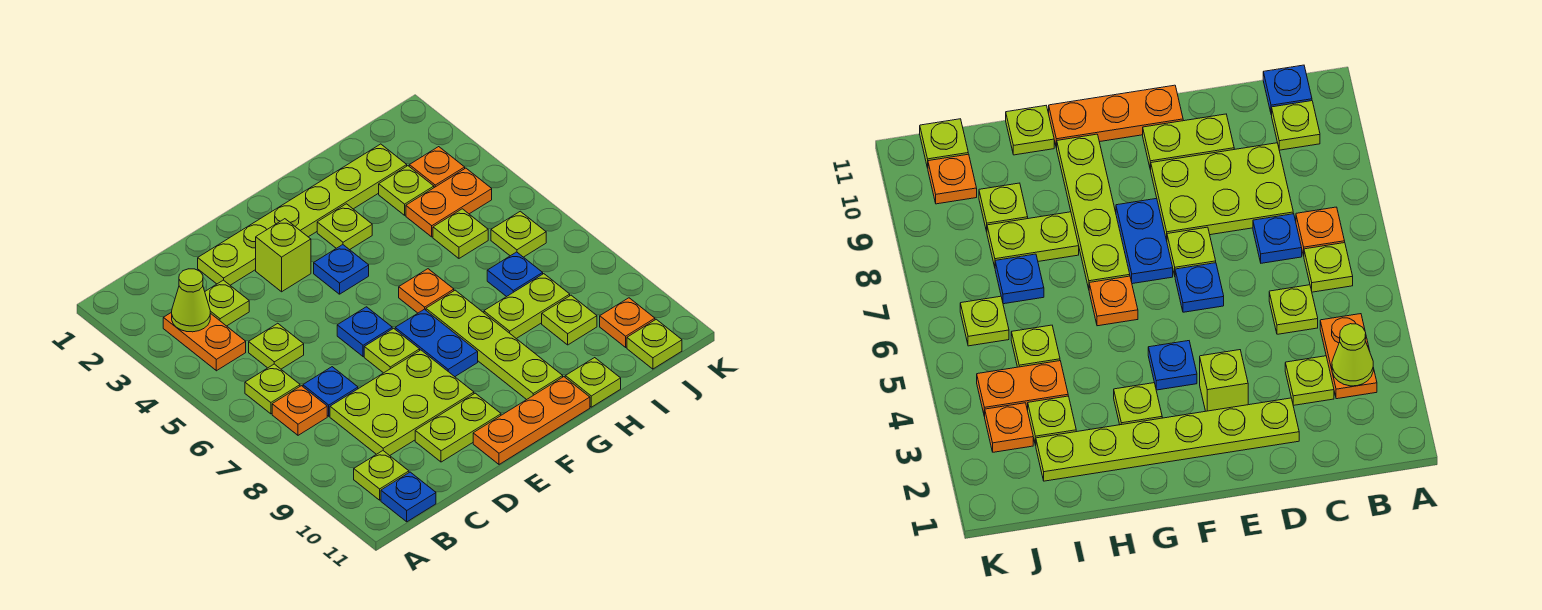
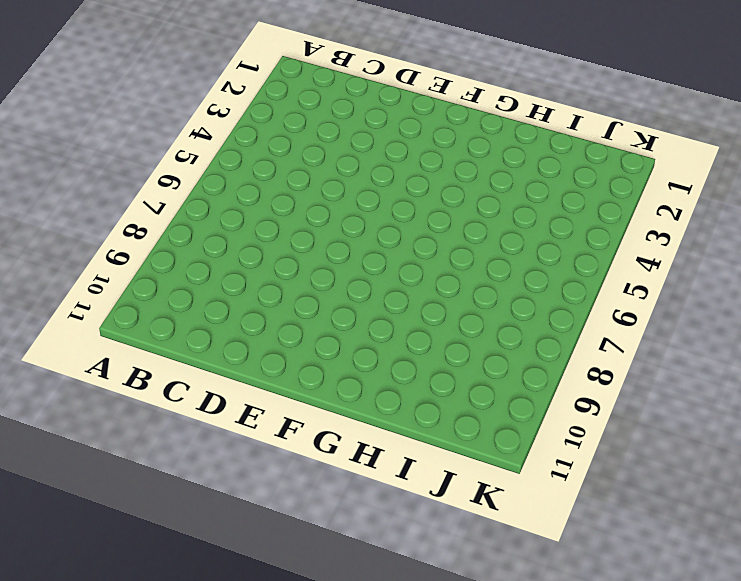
none -> orange plate B3:B4 level 1
none -> lime plate B6 level 1
none -> orange plate B7 level 1
none -> lime plate B10 level 1

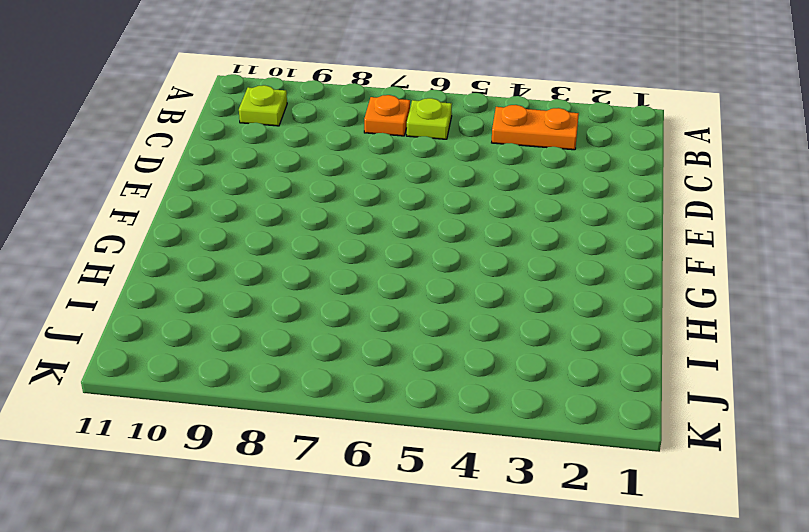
none -> blue plate B11 level 1
none -> lime plate C3 level 1
none -> lime plate C5 level 1
none -> blue plate C7 level 1

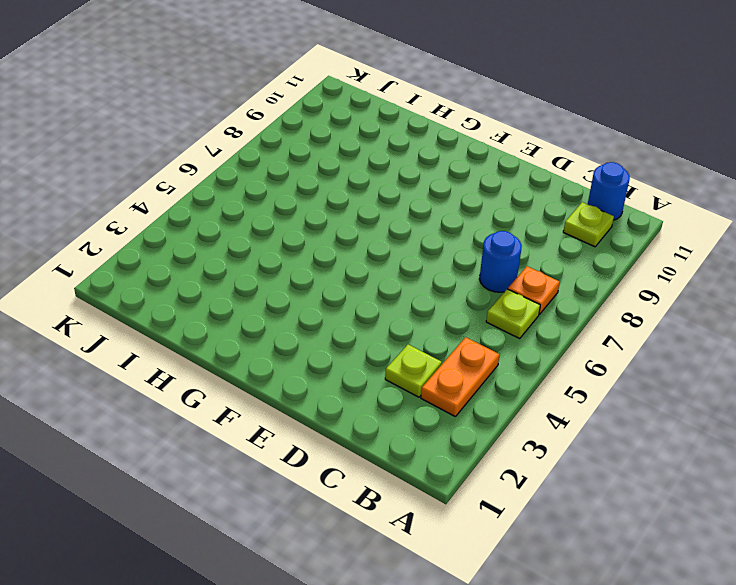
blue round brick B11 level 1 -> blue plate B11 level 1
blue round brick C7 level 1 -> blue plate C7 level 1
none -> lime plate C5 level 1
none -> lime plate C8:E9 level 1
none -> lime plate D2:I2 level 1
none -> lime plate D10:E10 level 1

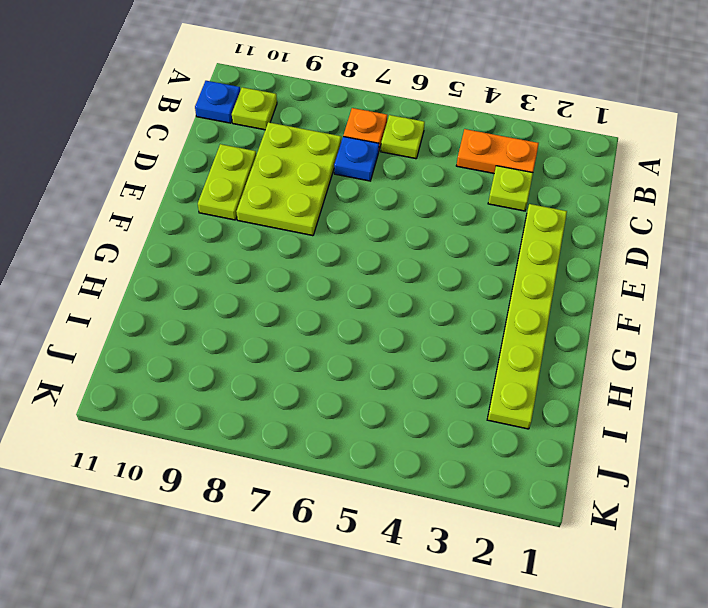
none -> lime plate C5 level 1
none -> lime brick E3 level 1
none -> blue plate E6 level 1
none -> lime plate E7 level 1

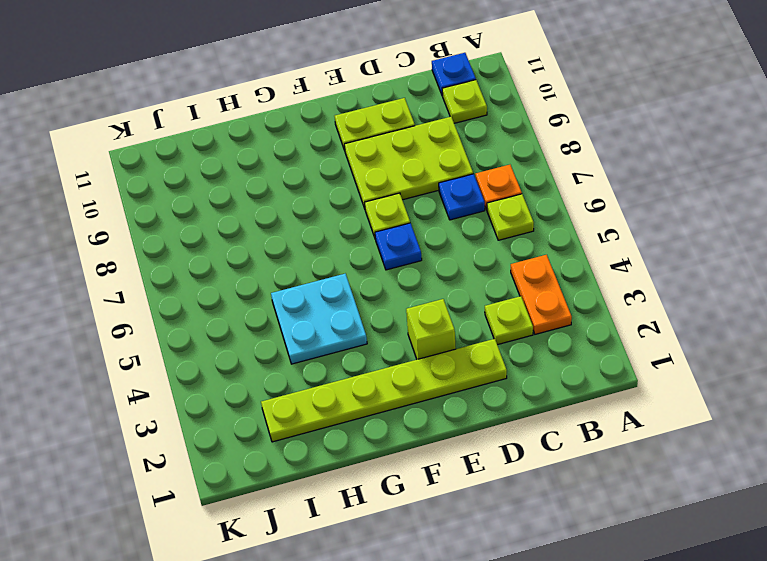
cyan plate G4:H5 level 1 -> none
none -> lime plate C5 level 1
none -> orange plate E11:G11 level 1
none -> blue plate F4 level 1
none -> blue plate F7:F8 level 1

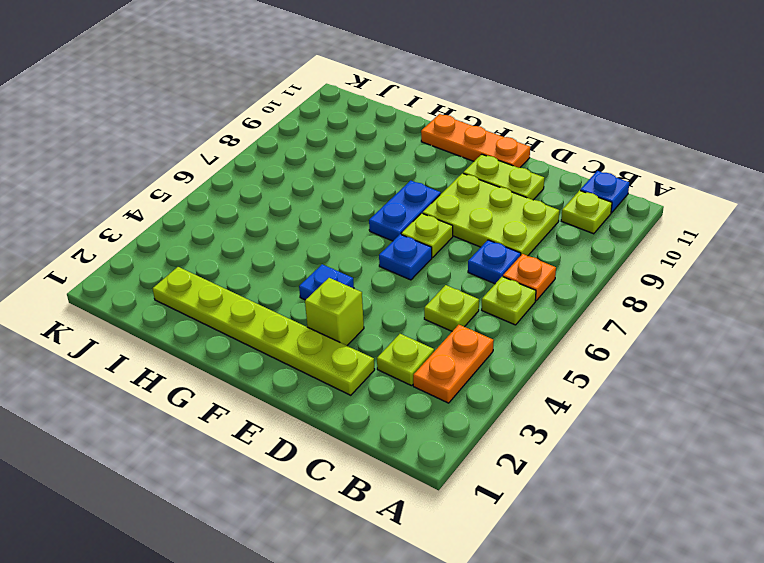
none -> lime plate G3 level 1
none -> orange plate G6 level 1
none -> lime plate G7:G10 level 1
none -> lime plate H8:I8 level 1

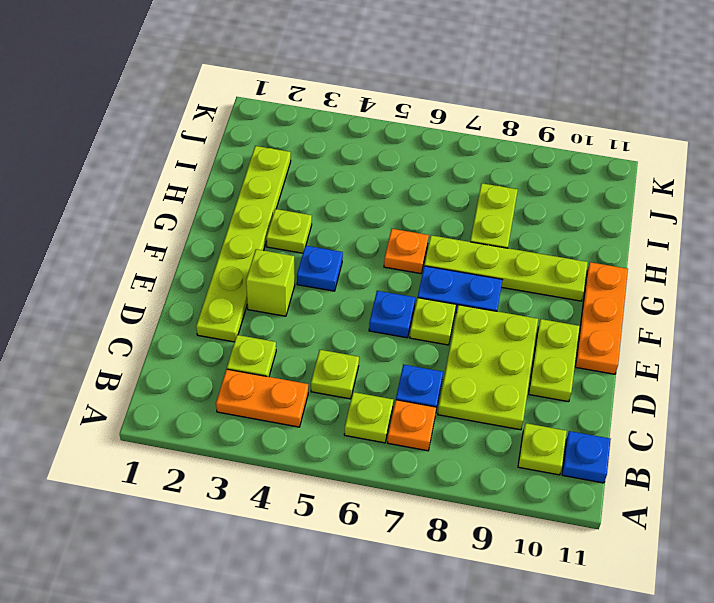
none -> lime plate H11 level 1
none -> lime plate I3 level 1
none -> orange plate I4:J4 level 1
none -> lime plate I5 level 1

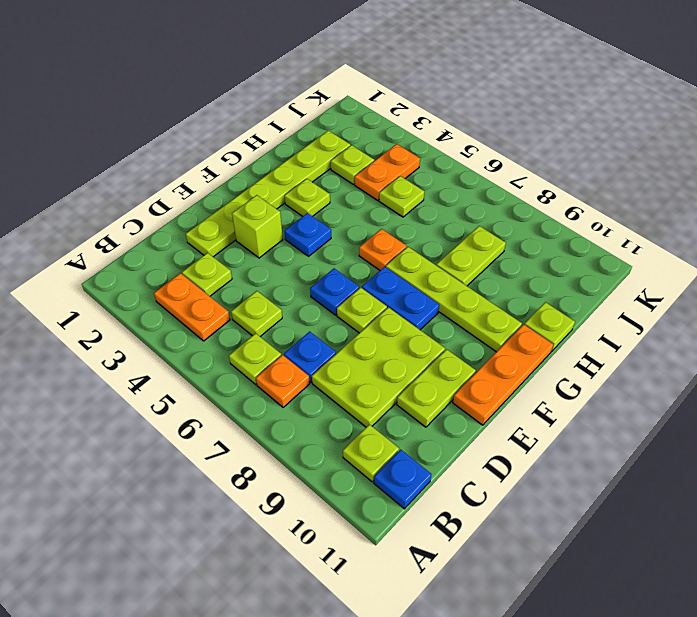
none -> blue plate I7 level 1
none -> lime plate I9 level 1
none -> orange plate J3 level 1
none -> lime plate J6 level 1

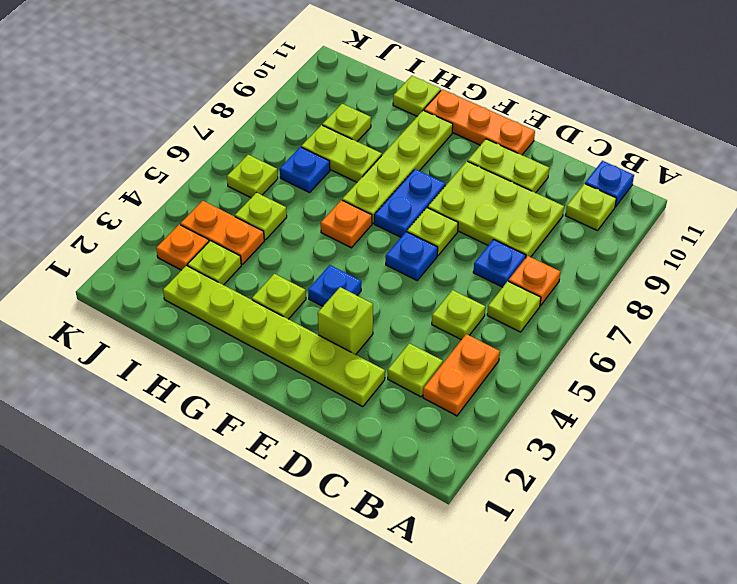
none -> orange plate J10 level 1
none -> lime plate J11 level 1
none -> lime cone B3 level 2

